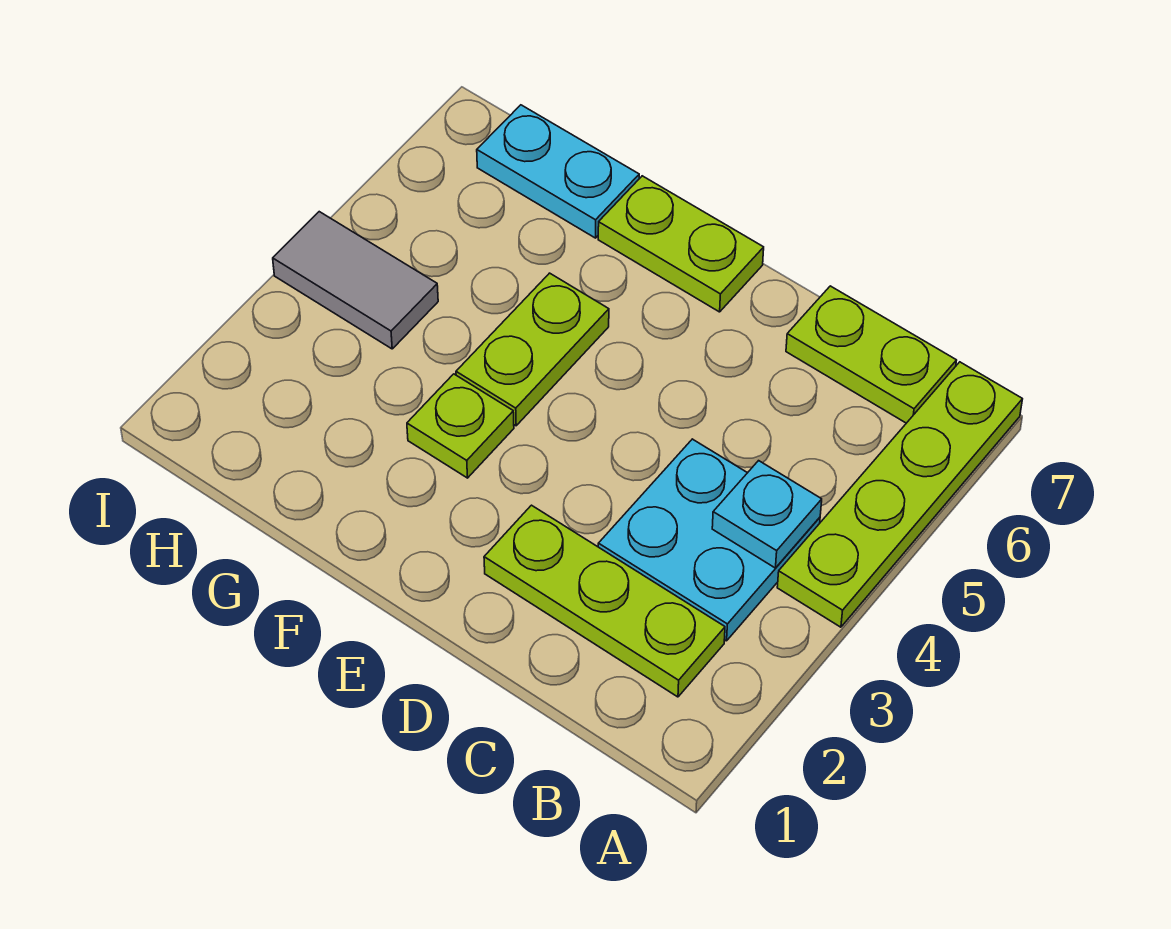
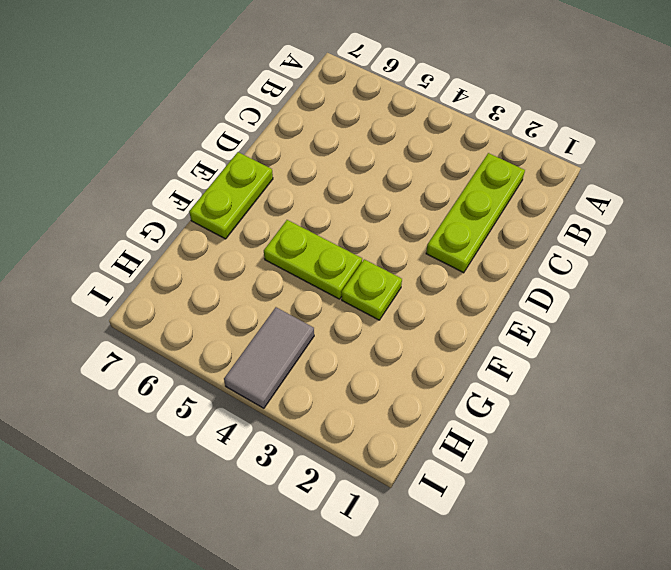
none -> lime plate A4:A7 level 1
none -> cyan plate B3:C4 level 1

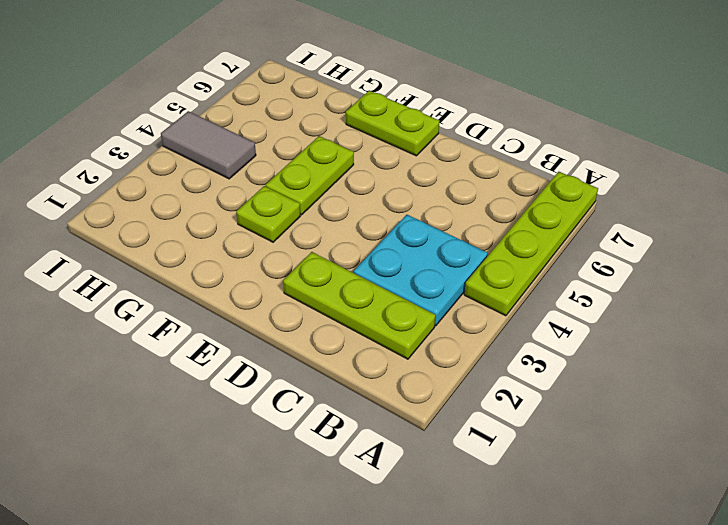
none -> lime plate B7:C7 level 1
none -> cyan plate G7:H7 level 1

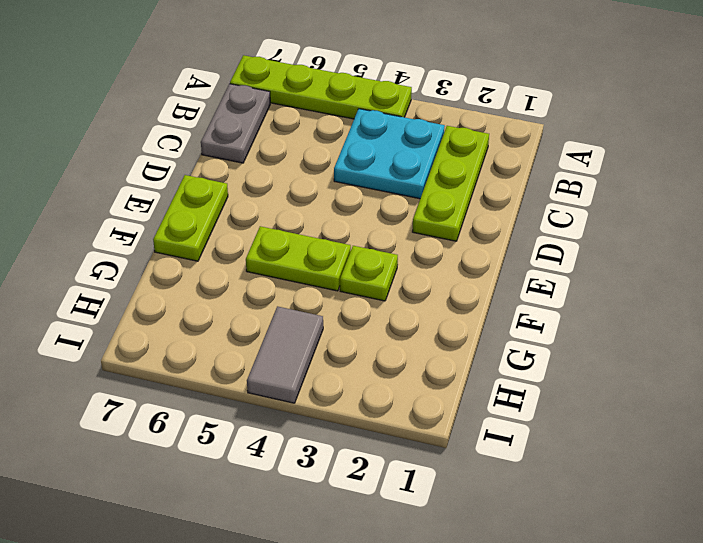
grey plate B7:C7 level 1 -> lime plate B7:C7 level 1
none -> cyan plate G7:H7 level 1
none -> cyan plate B4 level 2

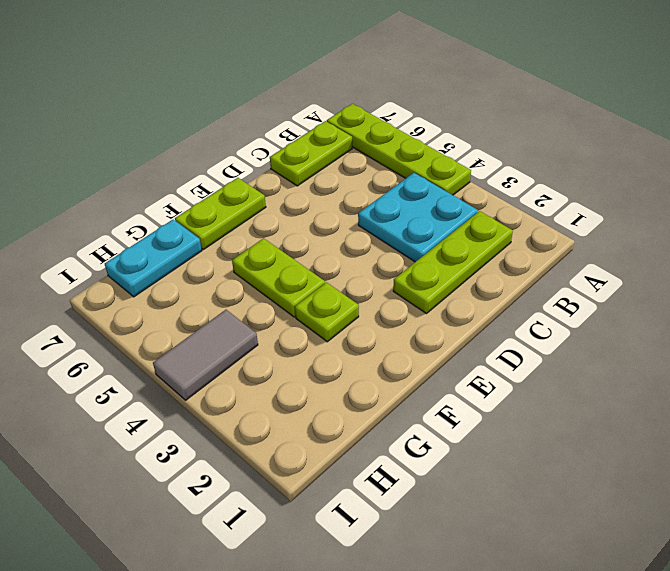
none -> cyan plate B4 level 2

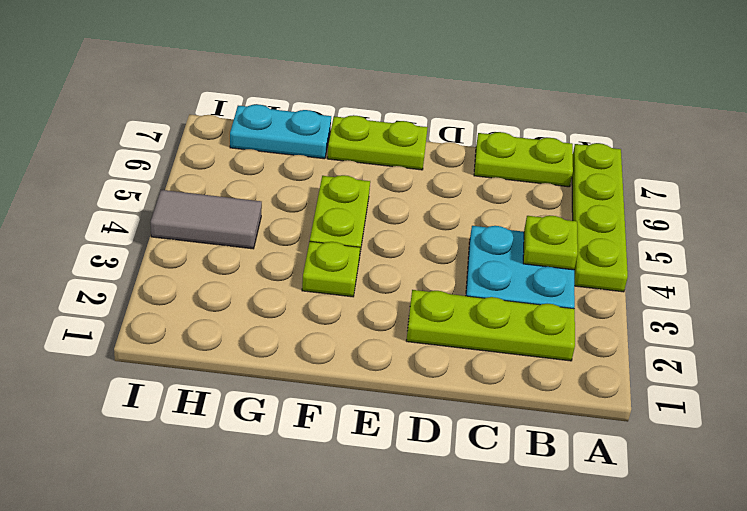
lime plate B4 level 2 -> cyan plate B4 level 2

